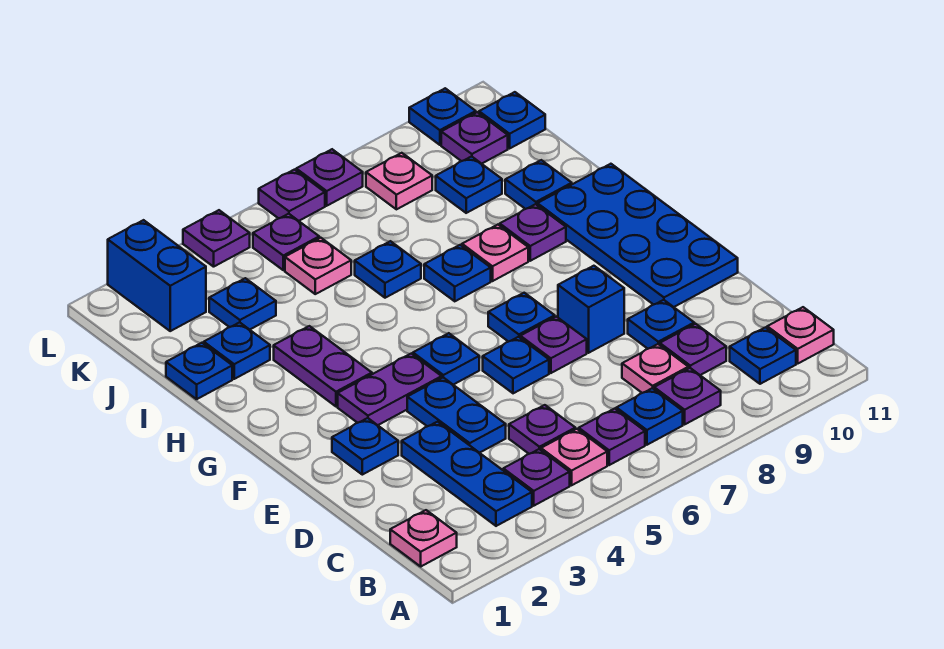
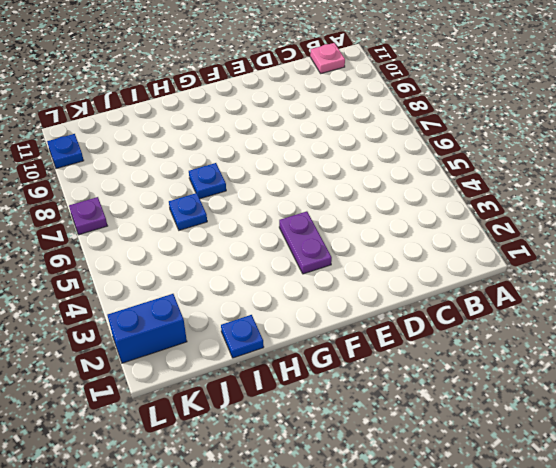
none -> pink plate B1 level 1
none -> blue plate B3:D3 level 1
none -> purple plate B4 level 1
none -> pink plate B5 level 1

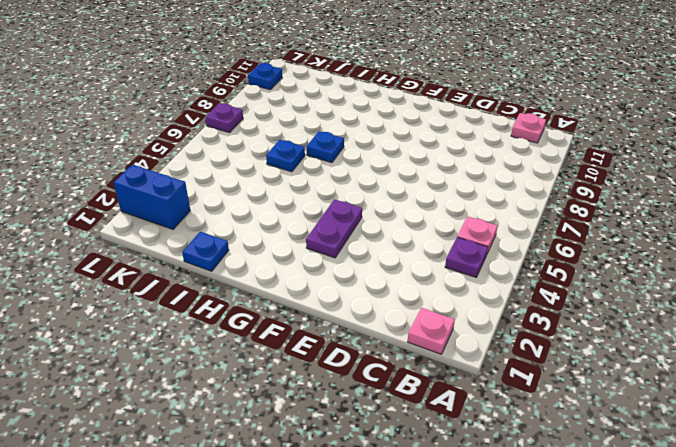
none -> blue plate B3:D3 level 1
none -> purple plate B6 level 1
none -> blue plate B7 level 1
none -> purple plate B8 level 1

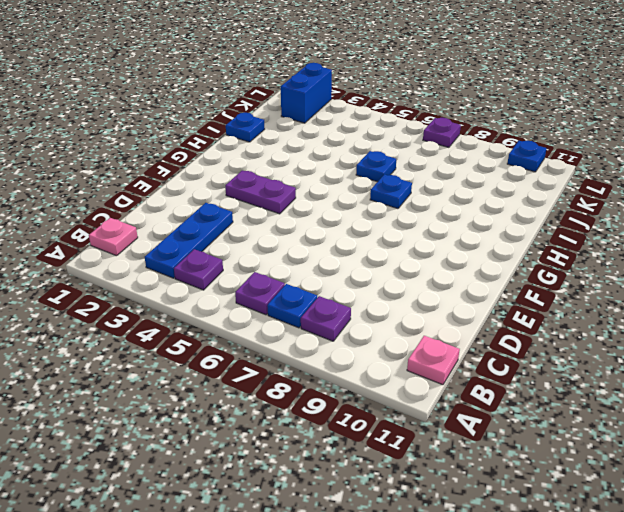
none -> pink plate B5 level 1
none -> blue plate B10 level 1
none -> purple plate C5 level 1
none -> pink plate C8 level 1

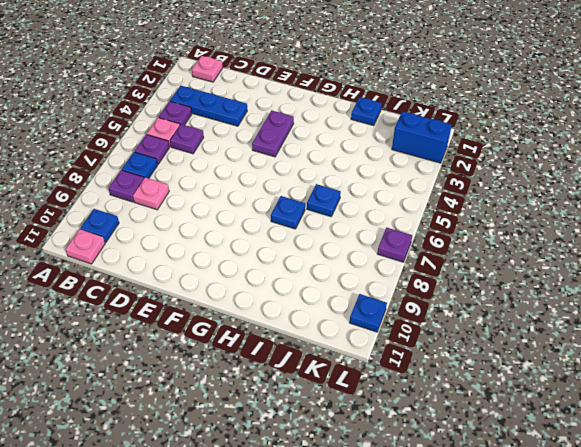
none -> purple plate C9 level 1
none -> blue plate D4:E4 level 1
none -> blue plate D9 level 1
none -> blue plate E2 level 1

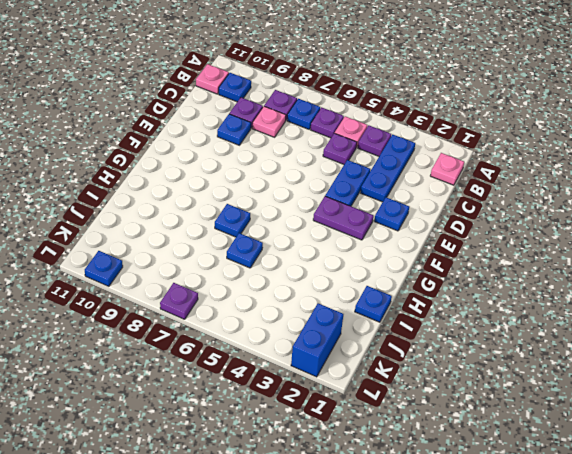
none -> blue plate E6 level 1
none -> purple plate E7 level 1
none -> blue brick E8 level 1
none -> blue plate E10:H11 level 1

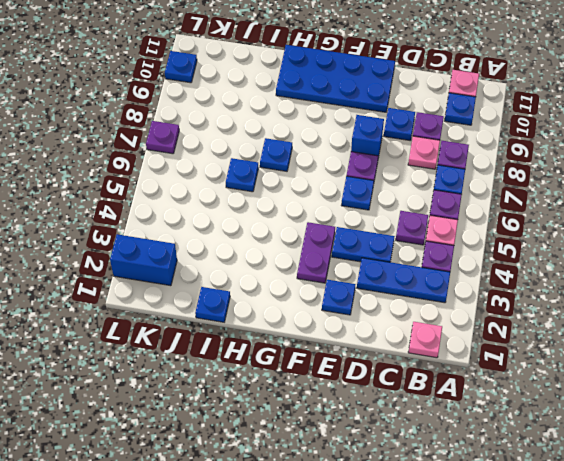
none -> blue plate F5 level 1
none -> blue plate F7 level 1
none -> purple plate G3:H3 level 1
none -> pink plate H8 level 1

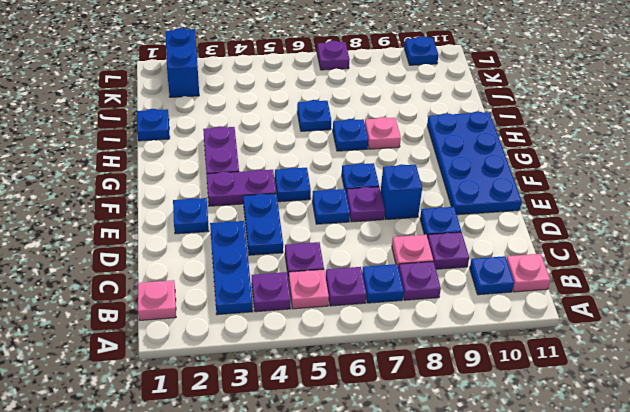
none -> purple plate H9 level 1
none -> blue plate I2 level 1
none -> blue plate I10 level 1
none -> blue plate J3 level 1

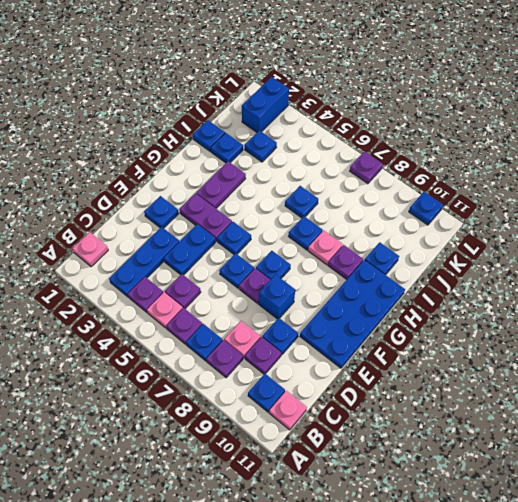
none -> pink plate J5 level 1
none -> blue plate J9 level 1
none -> purple plate K5 level 1
none -> pink plate K8 level 1

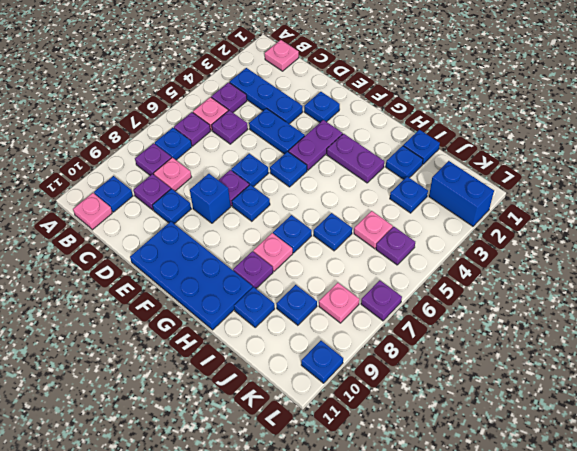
none -> purple plate K10 level 1
none -> blue plate K11 level 1
none -> purple plate L4 level 1
none -> purple plate L6 level 1

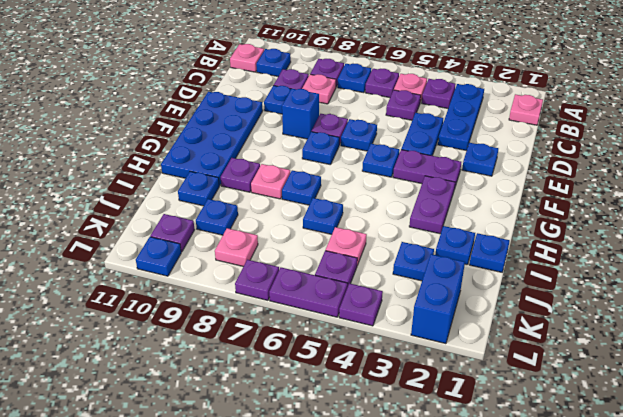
purple plate L5:L6 level 1 -> purple plate L6 level 1
none -> blue plate K11 level 1

